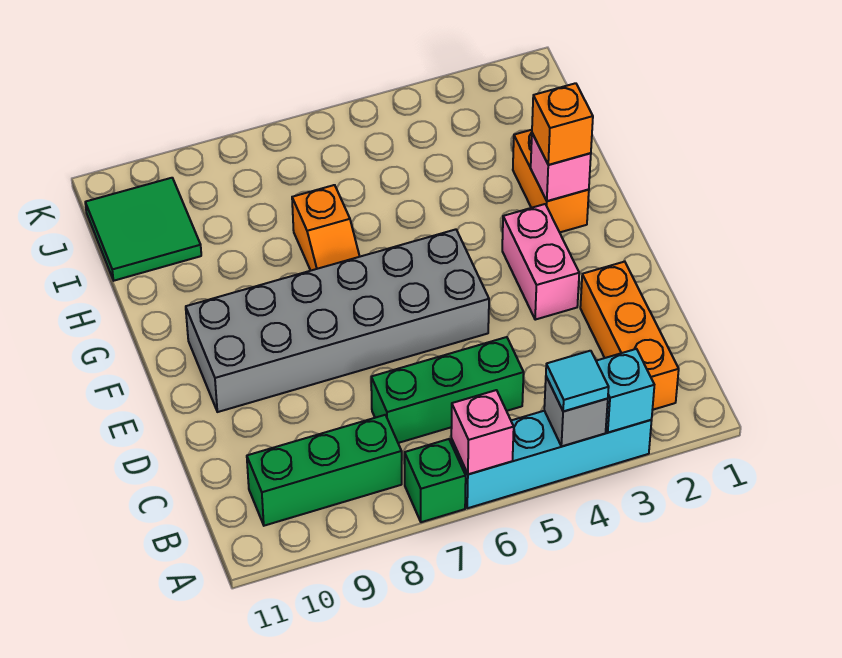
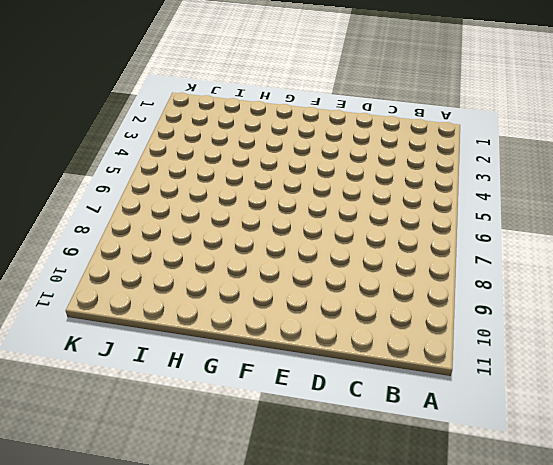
none -> cyan brick A3:A6 level 1
none -> green brick A7 level 1
none -> orange brick B2:D2 level 1

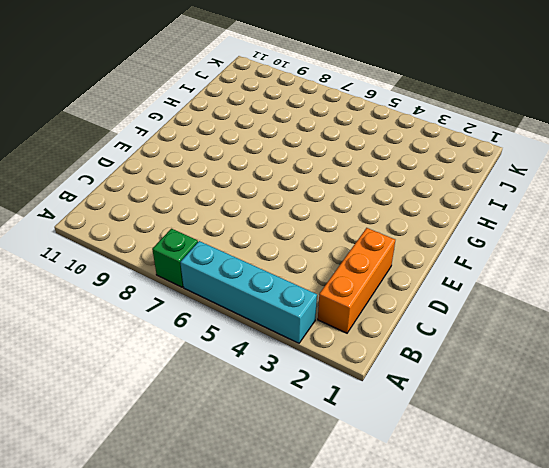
none -> green brick B8:B10 level 1
none -> green brick C5:C7 level 1
none -> pink brick E3:F3 level 1

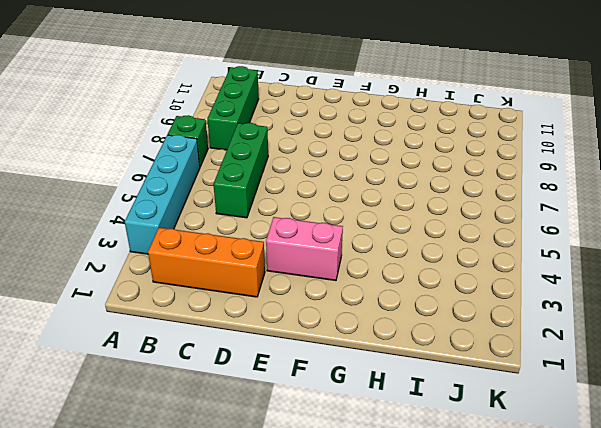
none -> grey brick E5:F10 level 1
none -> orange brick G2:H2 level 1
none -> orange slope G7:H7 level 1 top H

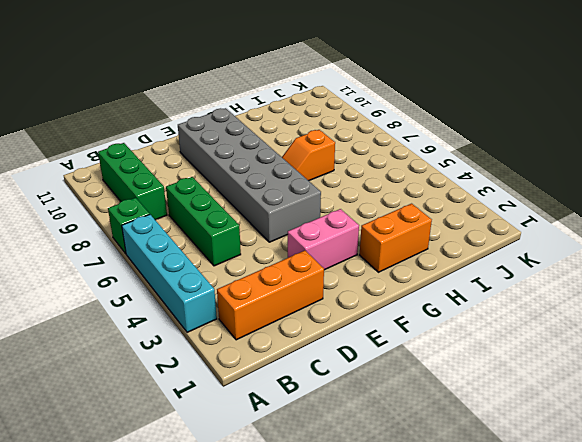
none -> green tile I10:J11 level 1
none -> cyan brick A3 level 2
none -> grey brick A4 level 2

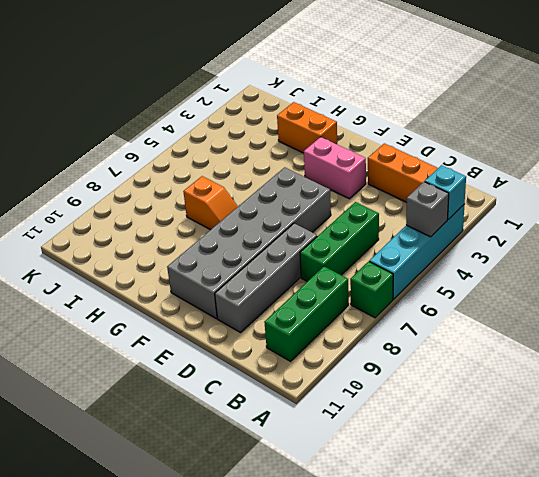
grey brick D7:D10 level 1 -> none
none -> green tile I10:J11 level 1
none -> pink brick A6 level 2
none -> pink brick G2 level 2

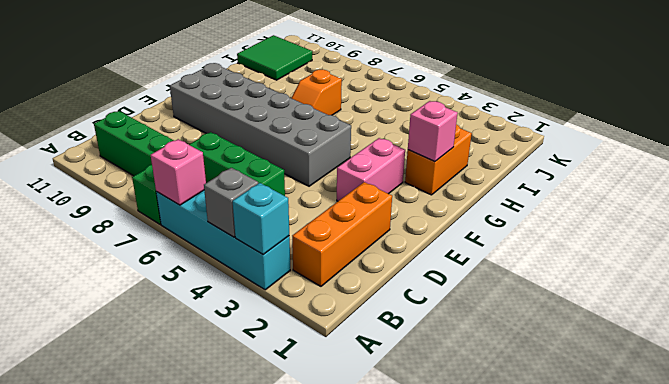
none -> cyan tile A4 level 3
none -> orange brick G2 level 3

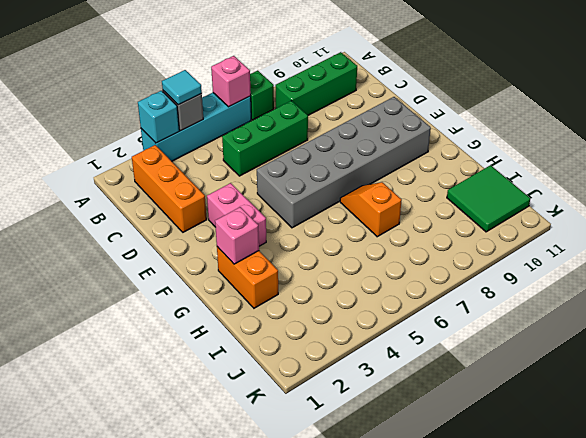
none -> orange brick G2 level 3

